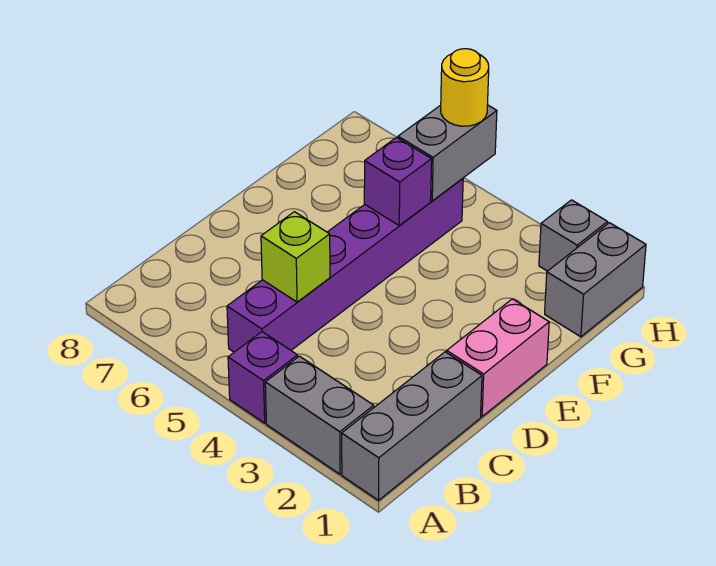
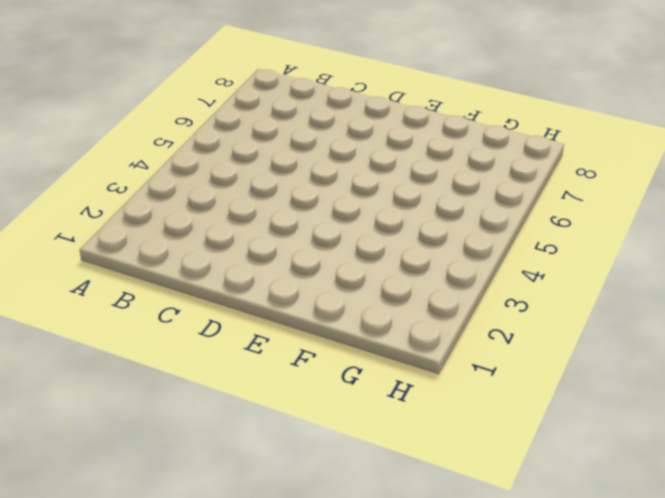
none -> grey brick A1:C1 level 1
none -> grey brick A2:A3 level 1

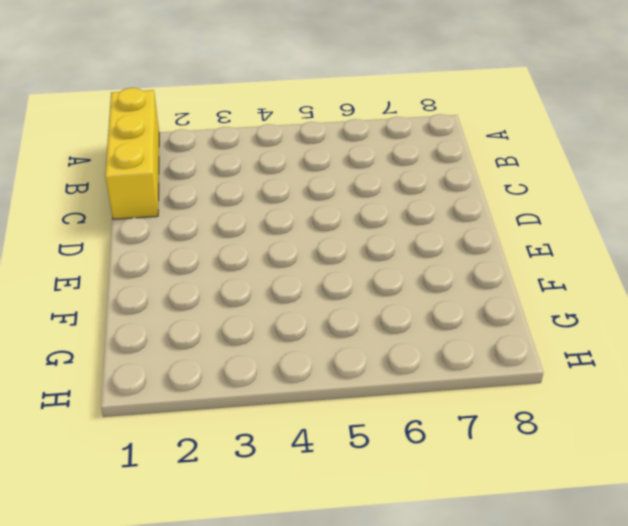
yellow brick A1:C1 level 1 -> grey brick A1:C1 level 1
none -> grey brick A2:A3 level 1
none -> purple brick A4 level 1

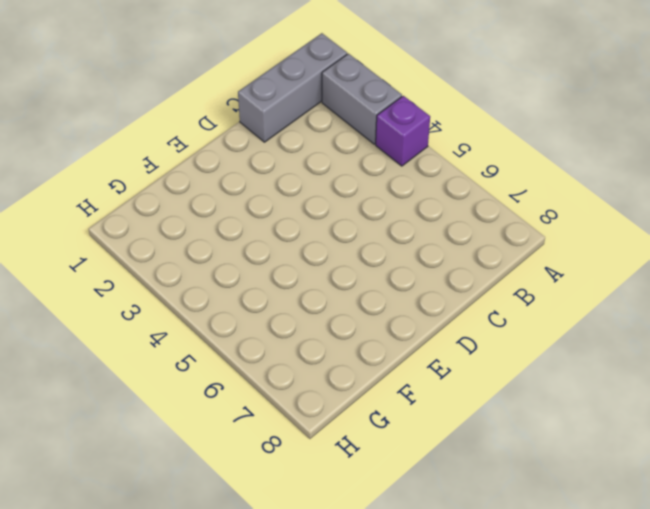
none -> purple brick B5:G5 level 1
none -> pink brick D1:E1 level 1

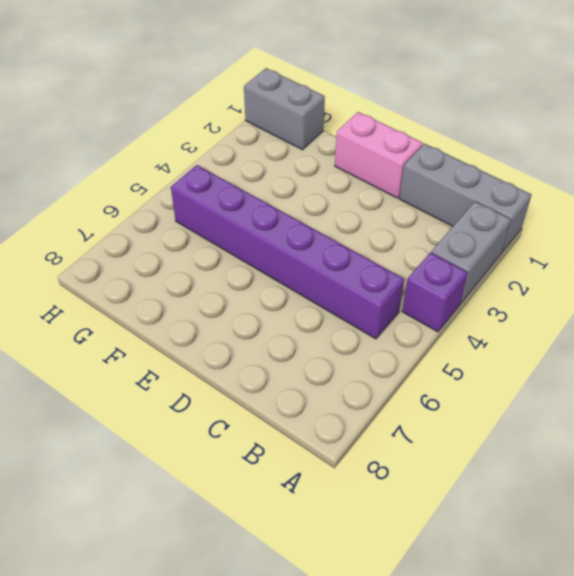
none -> grey brick H2 level 1
none -> lime brick C5 level 2

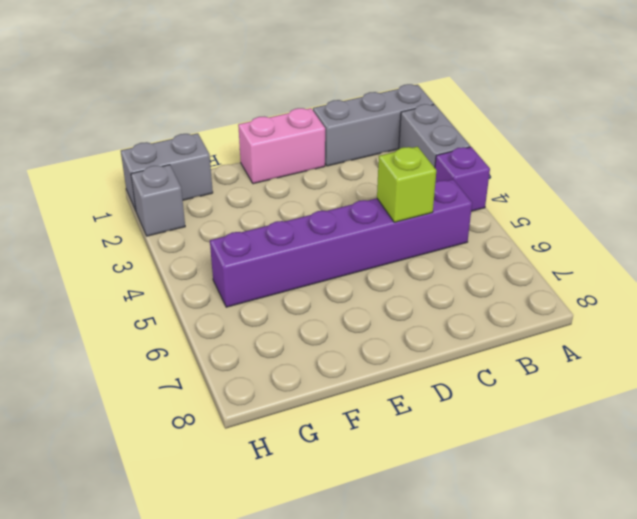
none -> purple brick F5 level 2
none -> grey brick G5:H5 level 2

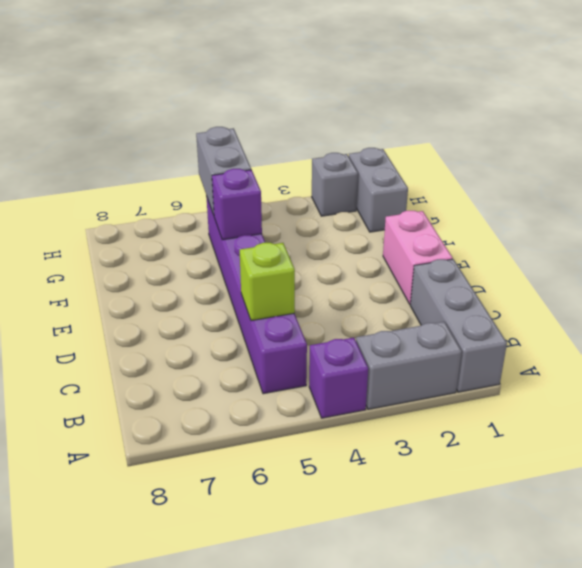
none -> yellow round brick H5 level 3

